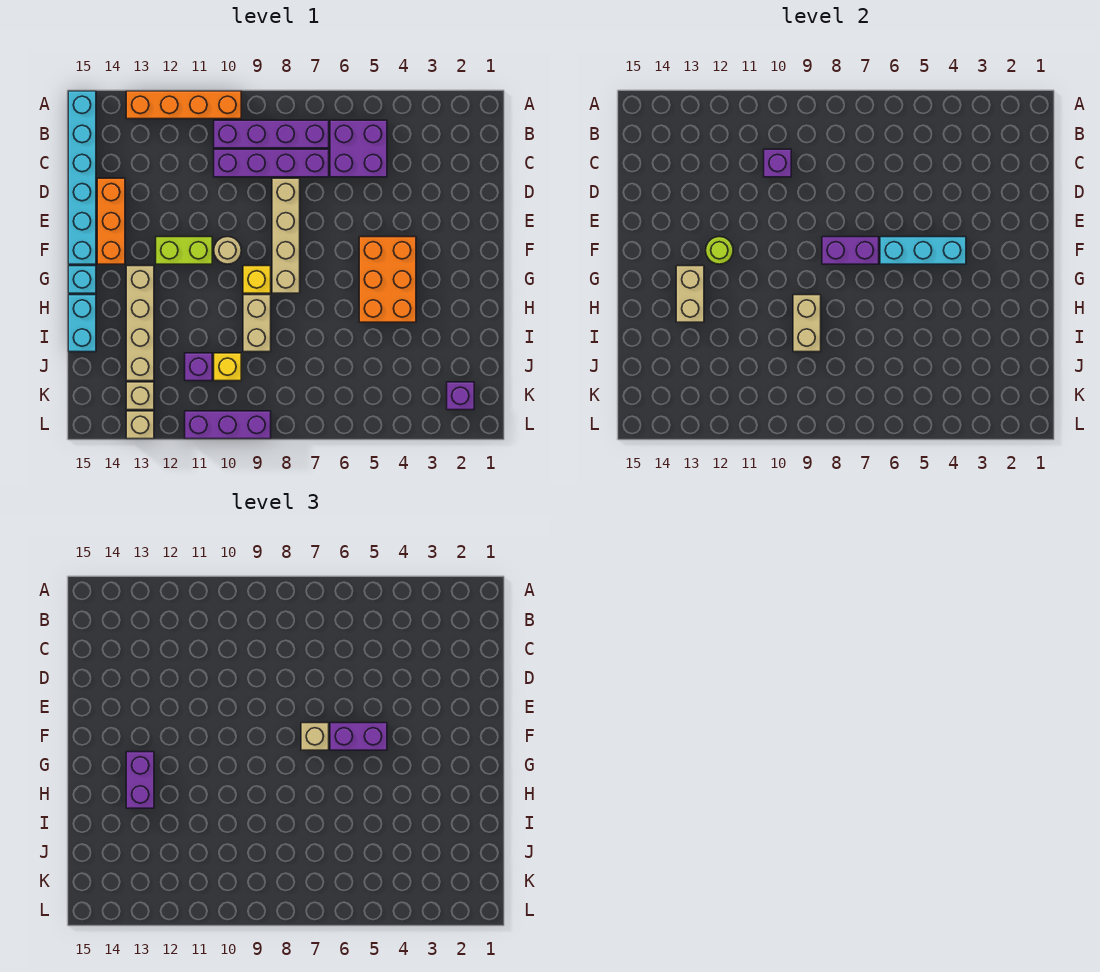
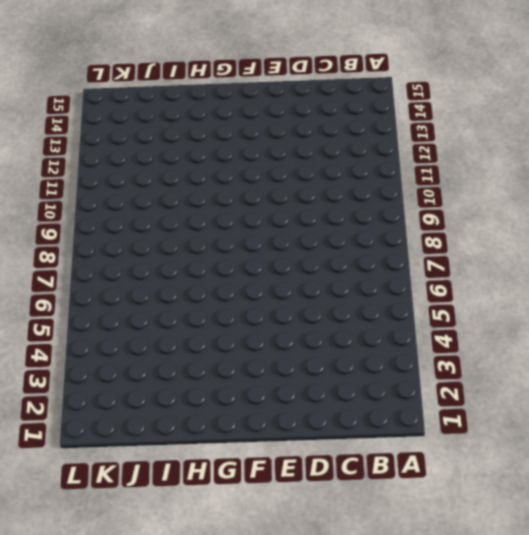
none -> orange brick A10:A13 level 1
none -> cyan brick A15:F15 level 1
none -> purple brick B5:C6 level 1
none -> purple brick B7:B10 level 1

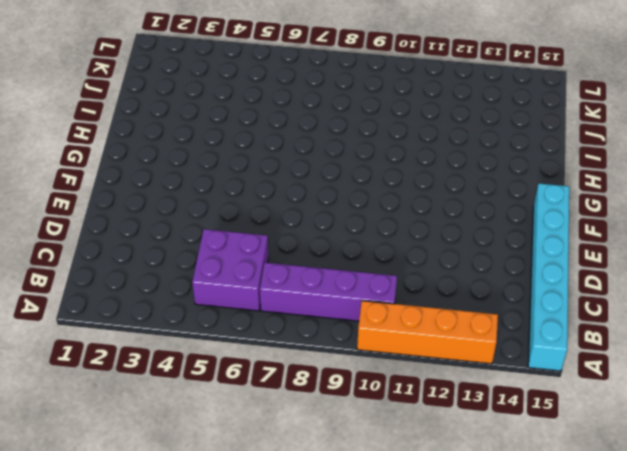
none -> purple brick C7:C10 level 1
none -> tan brick D8:G8 level 1
none -> orange brick D14:F14 level 1
none -> orange brick F4:H5 level 1

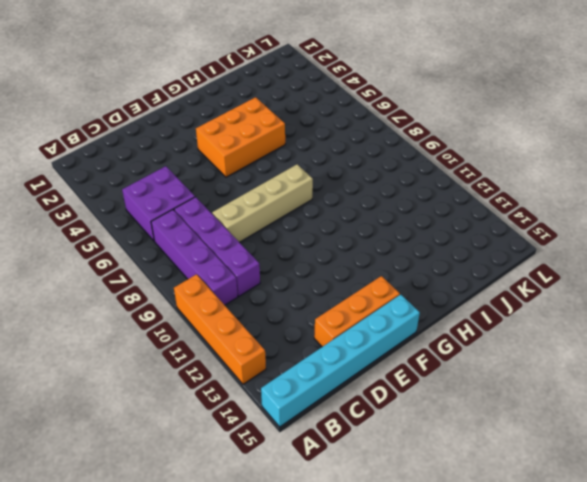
none -> tan round brick F10 level 1
none -> lime brick F11:F12 level 1
none -> yellow brick G9 level 1
none -> tan brick G13:J13 level 1

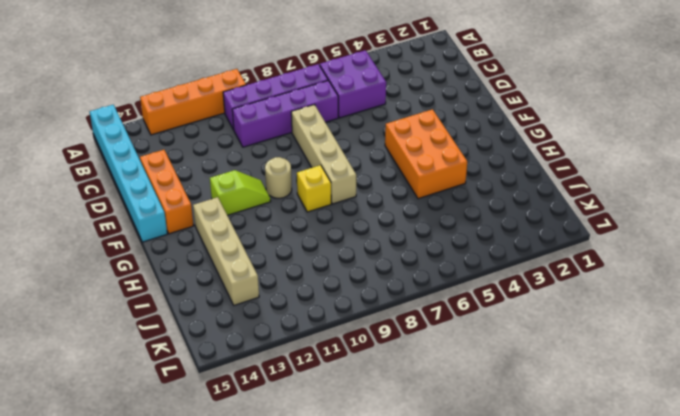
lime slope F11:F12 level 1 top 12 -> lime brick F11:F12 level 1
none -> cyan brick G15 level 1
none -> tan brick H9:I9 level 1
none -> cyan brick H15:I15 level 1
none -> yellow brick J10 level 1

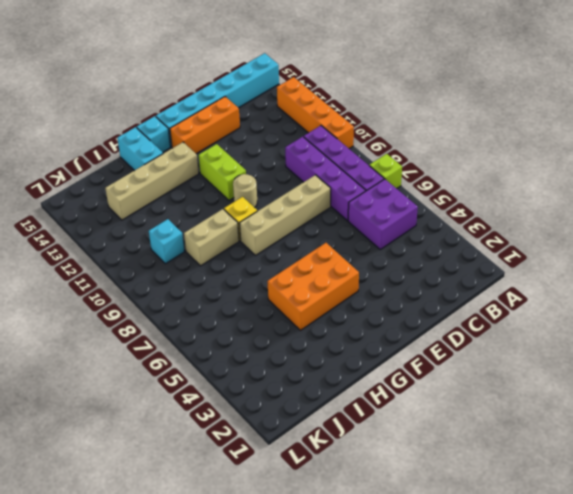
lime brick A7 level 1 -> none
cyan brick H14:H15 level 1 -> cyan brick H15:I15 level 1
cyan brick J10 level 1 -> yellow brick J10 level 1
none -> purple brick J11 level 1
none -> purple brick K2 level 1
none -> tan brick K13 level 1
none -> purple brick L9:L11 level 1

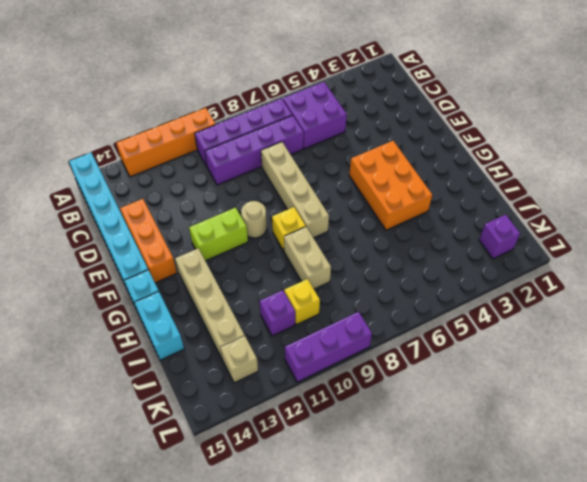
none -> tan brick L13 level 1
none -> purple brick C10 level 2
none -> cyan brick F4:F6 level 2
none -> purple brick F7:F8 level 2

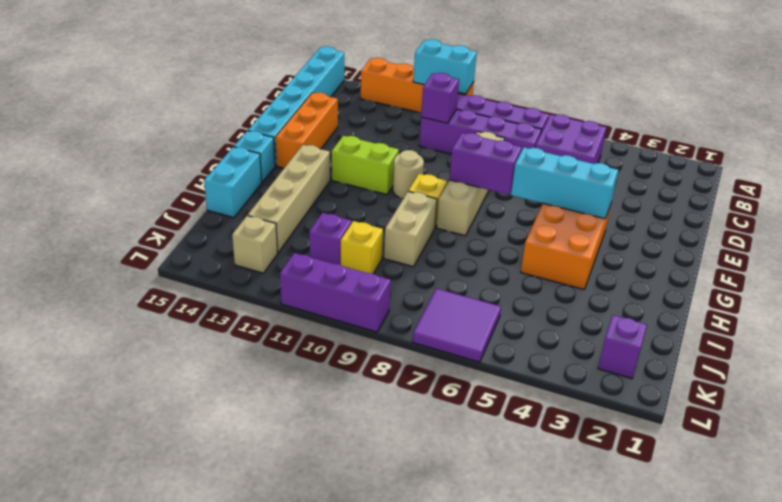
cyan brick A10:A11 level 2 -> none
purple tile K6:L7 level 1 -> none
none -> tan brick L13 level 1
none -> lime round brick F12 level 2
none -> tan brick G13:H13 level 2
none -> tan brick H9:I9 level 2

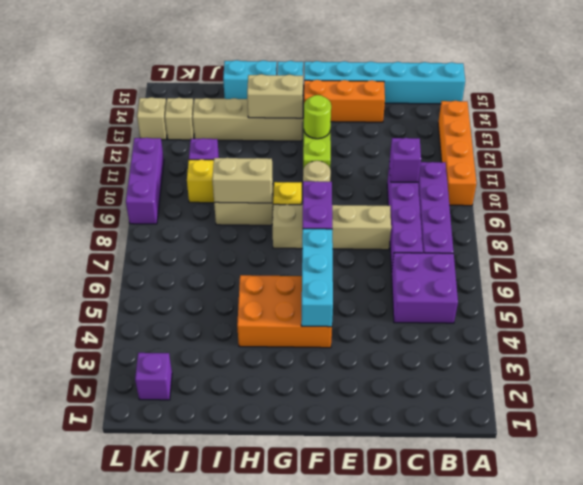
none -> purple brick F5:F6 level 3
none -> tan brick F7 level 3
none -> purple brick G13:H13 level 3

